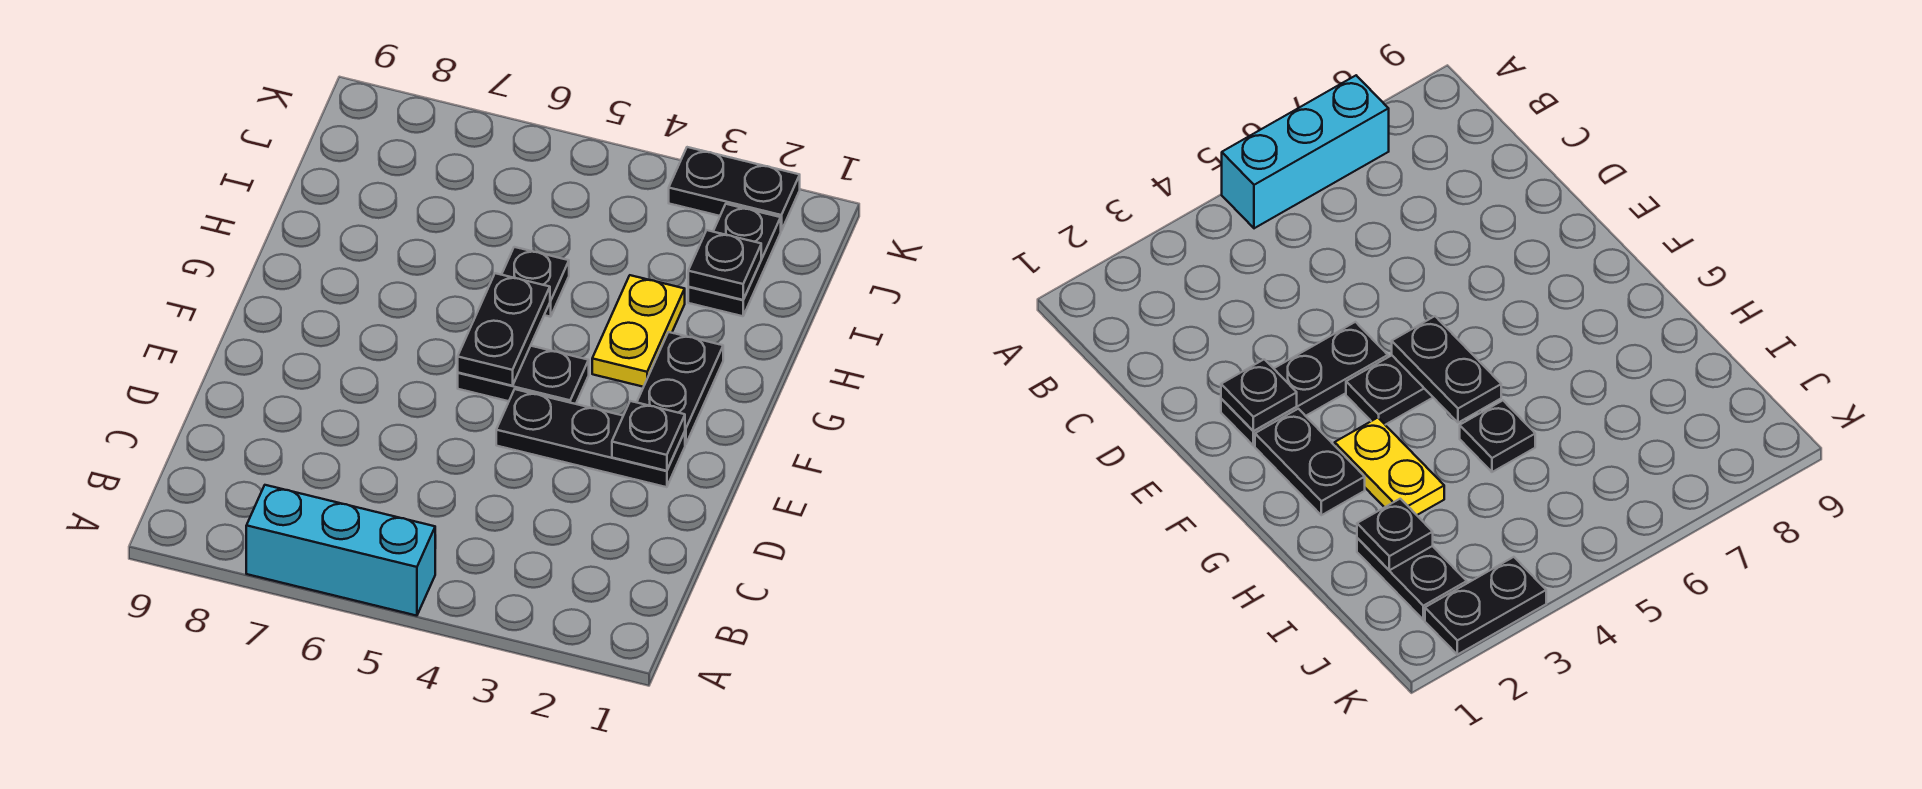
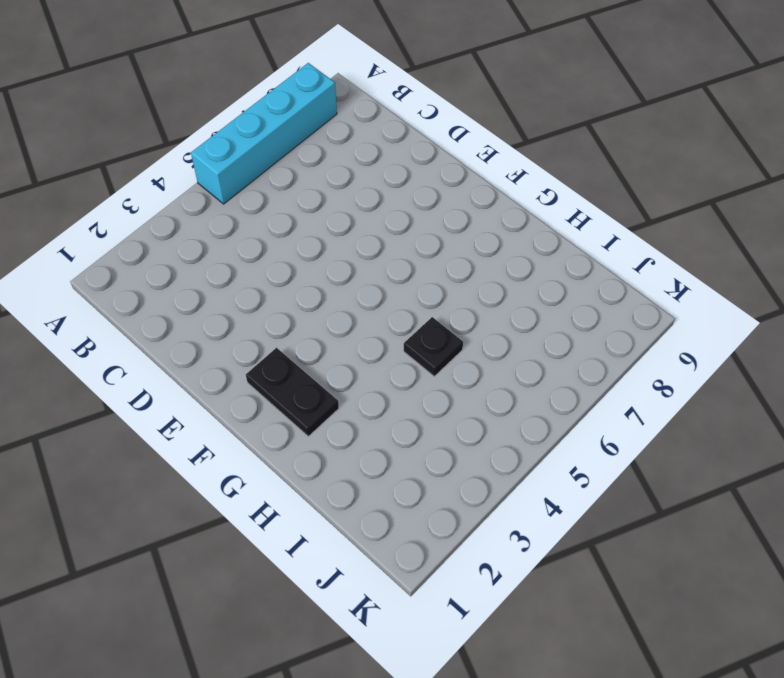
cyan brick A5:A8 level 1 -> cyan brick A5:A7 level 1
none -> black plate E2:E4 level 1
none -> black plate F4:F5 level 1

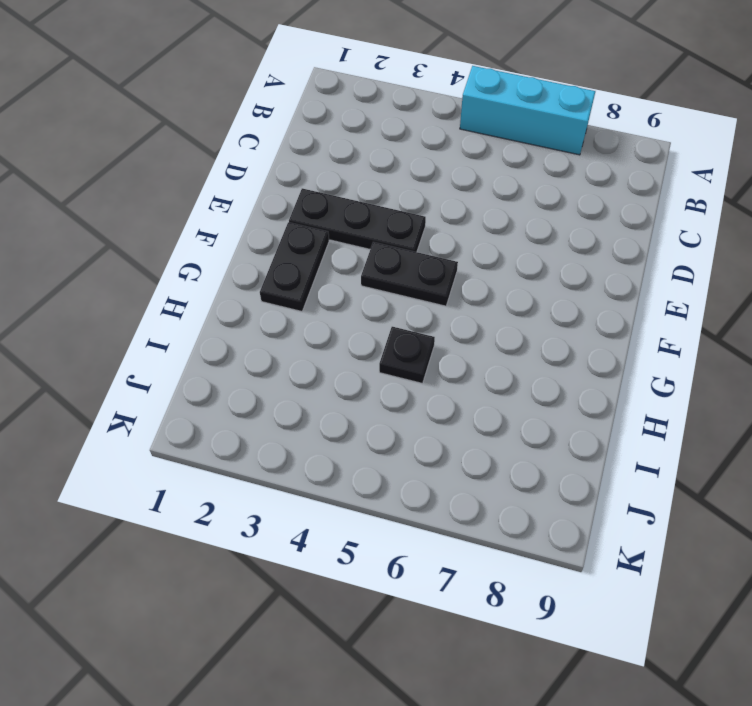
none -> yellow plate G3:H3 level 1
none -> black plate I2:J2 level 1

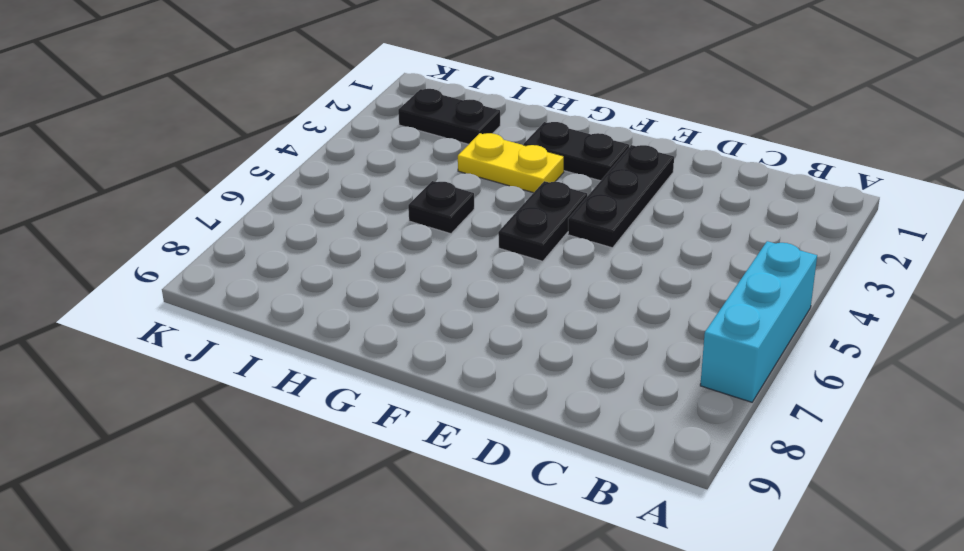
none -> black plate K2:K3 level 1
none -> black plate E2 level 2

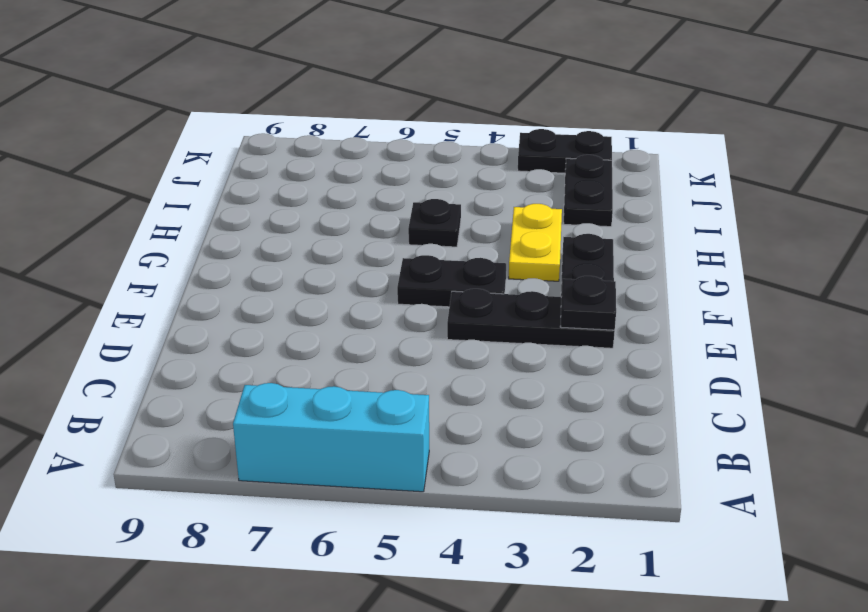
none -> black plate F5:G5 level 2
none -> black plate I2 level 2

